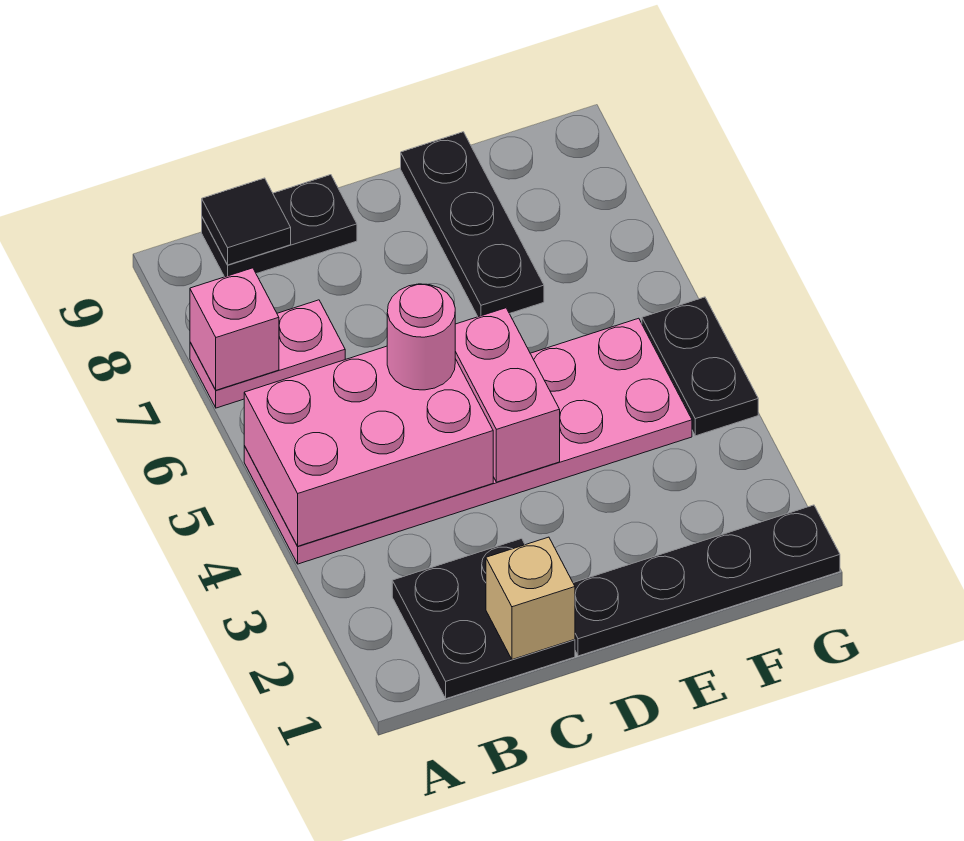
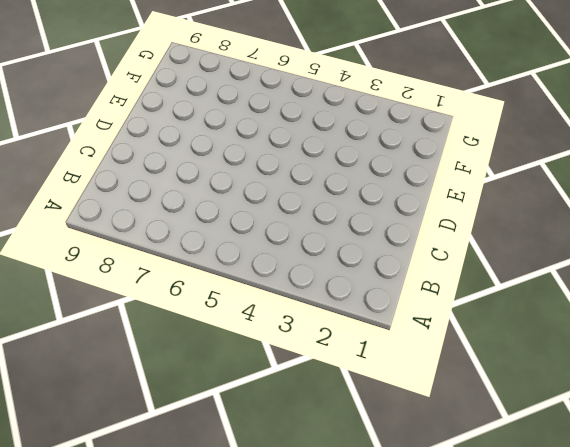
none -> pink plate A4:F5 level 1
none -> pink plate A7:B7 level 1
none -> black plate B1:C2 level 1

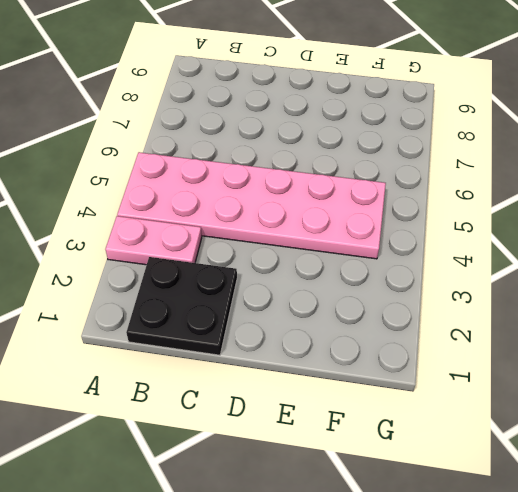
pink plate A3:B3 level 1 -> pink plate A7:B7 level 1
none -> black plate B9:C9 level 1
none -> black plate D1:G1 level 1
none -> black plate E7:E9 level 1

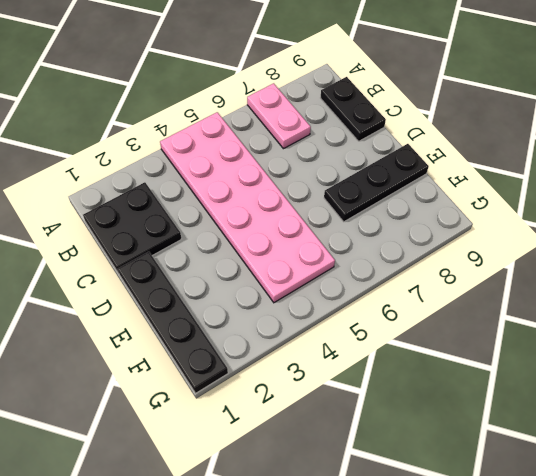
none -> black plate G4:G5 level 1
none -> pink brick A4:C5 level 2
none -> pink brick A7 level 2

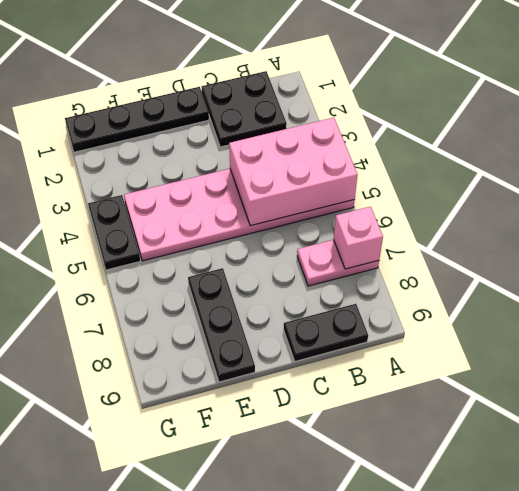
none -> black tile B9 level 2
none -> tan brick C1 level 2
none -> pink brick D4:D5 level 2

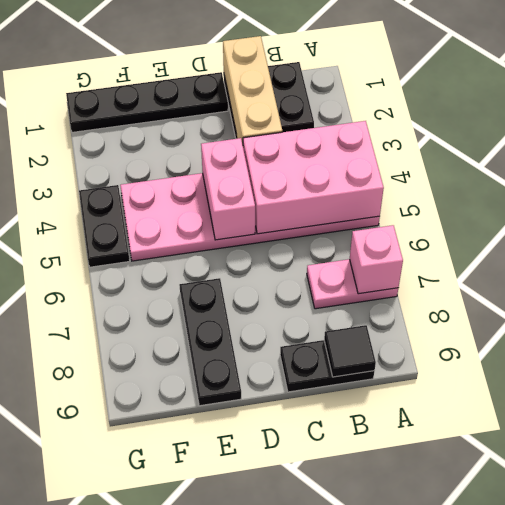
tan brick C1:C3 level 2 -> tan brick C1 level 2
none -> pink round brick C5 level 3

